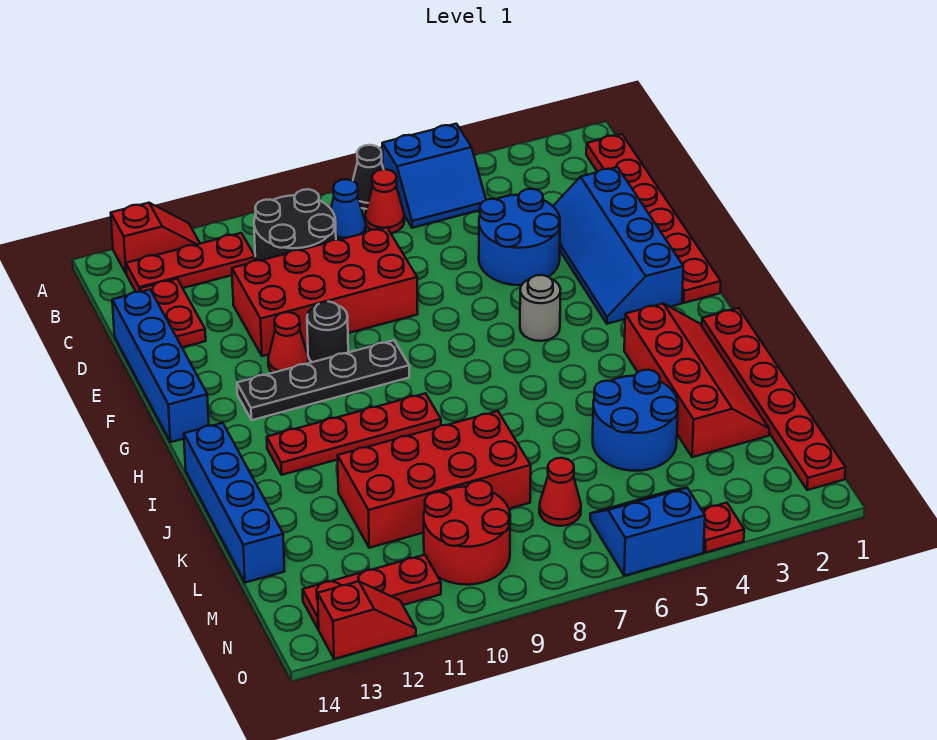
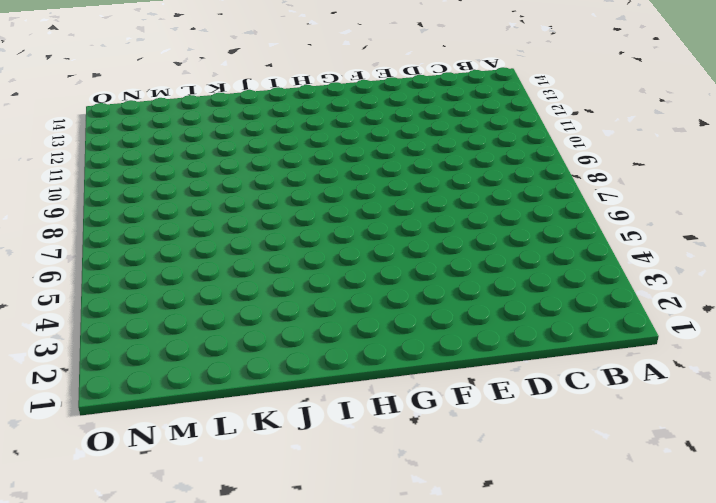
none -> blue slope A5:B6 level 1 top A
none -> black cone A7 level 1
none -> red slope A12:A13 level 1 top 13

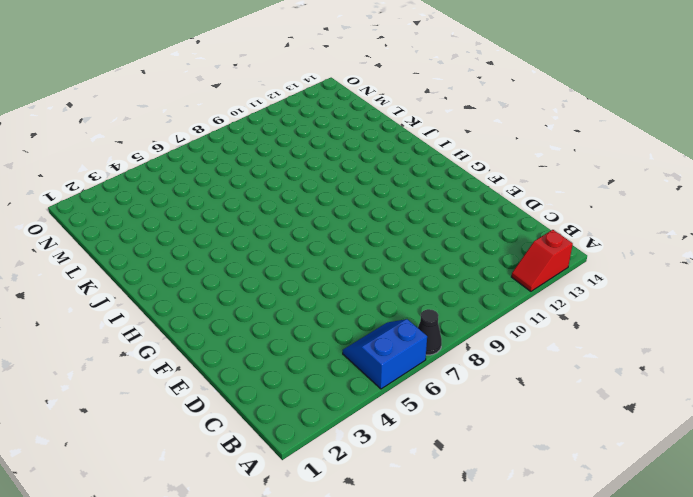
none -> red plate B1:G1 level 1
none -> red cone B7 level 1
none -> blue cone B8 level 1

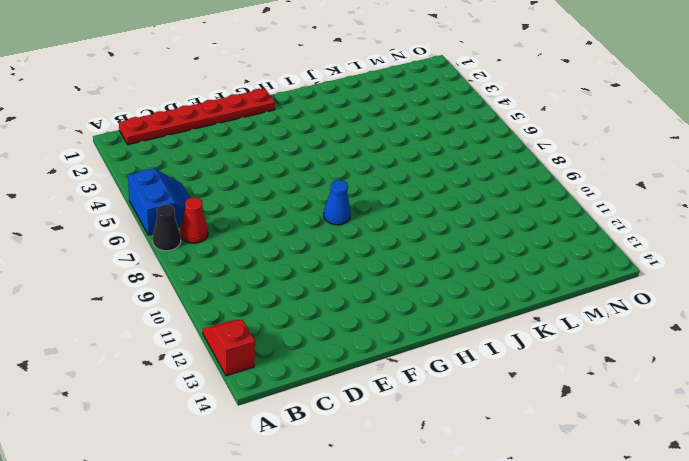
blue cone G8 level 1 -> blue cone B8 level 1
none -> black round brick B9:C10 level 1
none -> red plate B11:B13 level 1
none -> red plate C13:D13 level 1

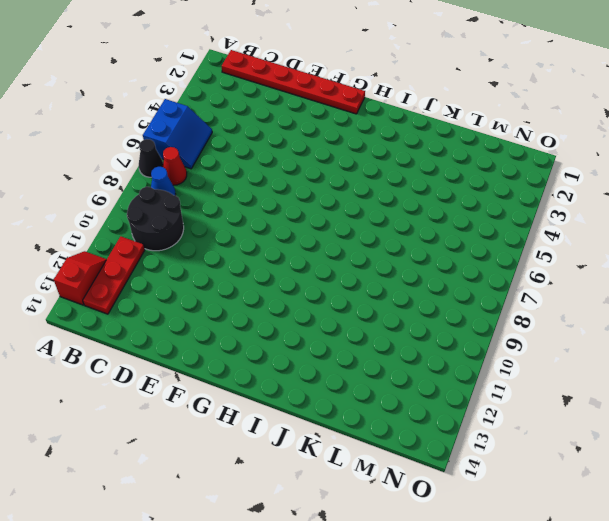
none -> red plate C13:D13 level 1
none -> blue slope D2:G3 level 1 top 2
none -> blue round brick D4:E5 level 1

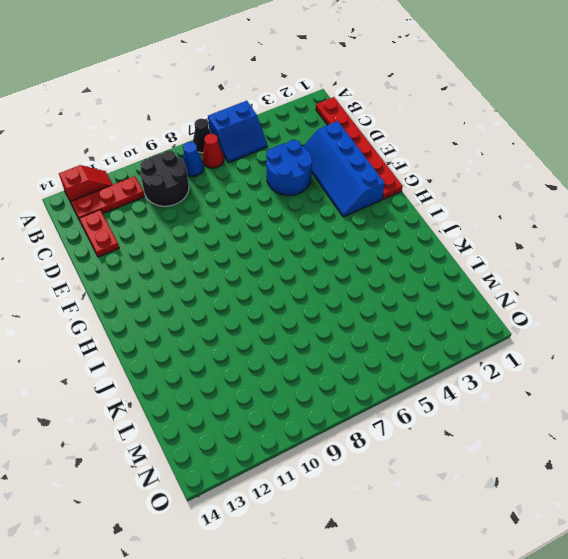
none -> red brick D8:E11 level 1
none -> blue brick D14:G14 level 1
none -> black round brick F10 level 1

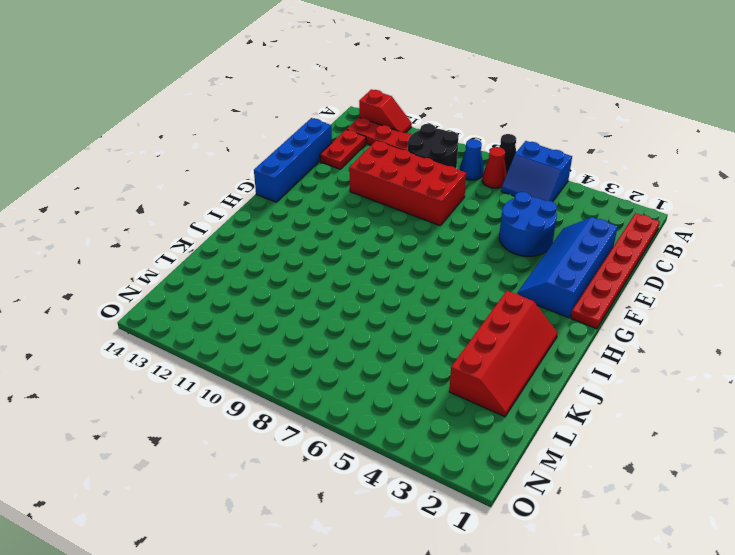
none -> black round brick F10 level 1
none -> red cone F11 level 1
none -> grey round brick G5 level 1

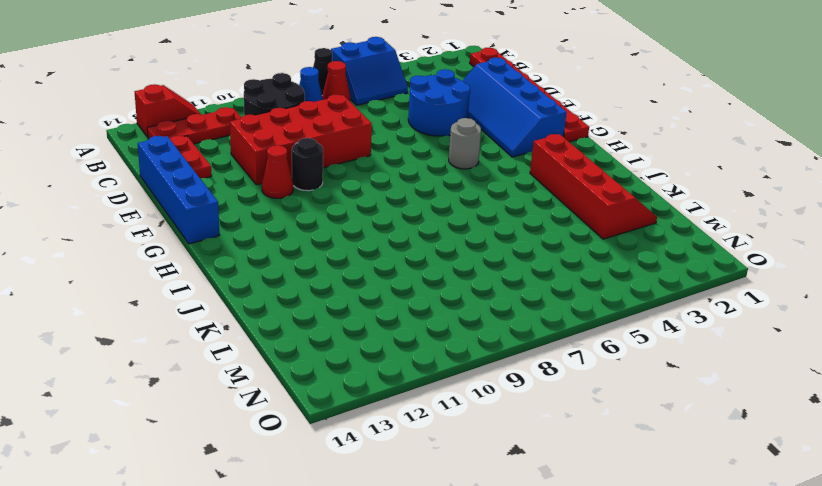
none -> black plate G9:G12 level 1
none -> red plate I1:N1 level 1
none -> red plate I9:I12 level 1

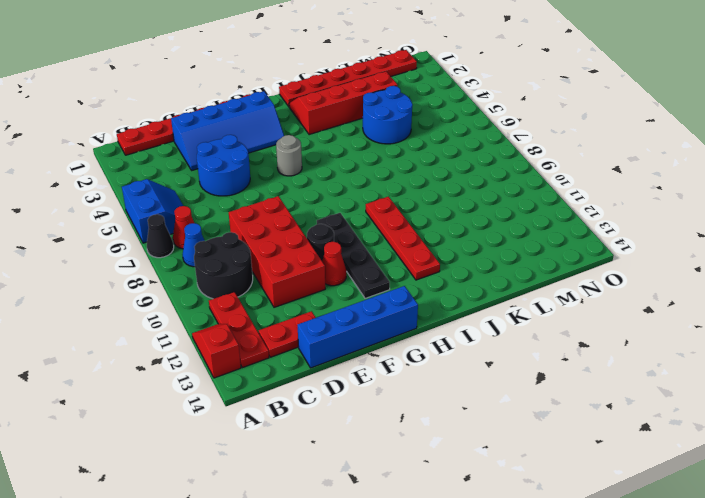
none -> blue brick I14:L14 level 1
none -> red brick K8:L11 level 1
none -> red cone M7 level 1

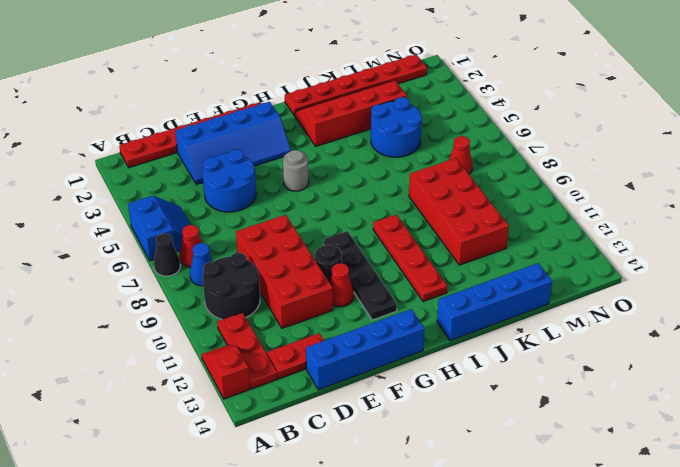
none -> red round brick M9:N10 level 1
none -> blue slope N5:O6 level 1 top O
none -> red plate N11:N13 level 1

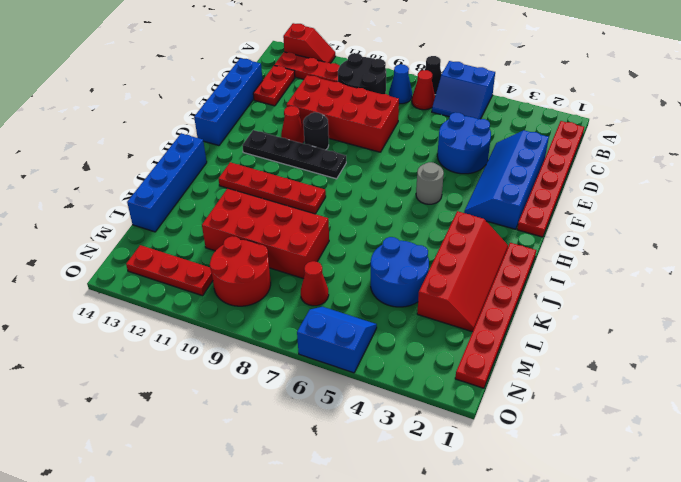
none -> red plate O4 level 1
none -> red slope O12:O13 level 1 top 13

